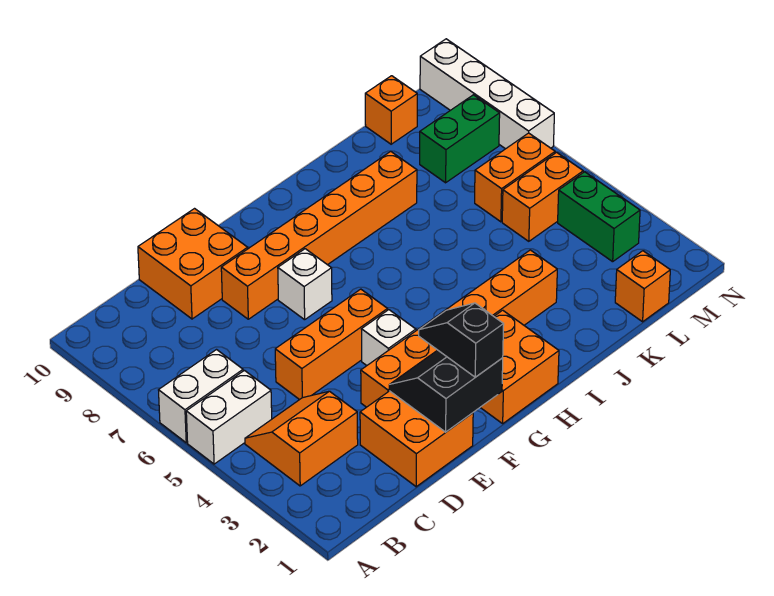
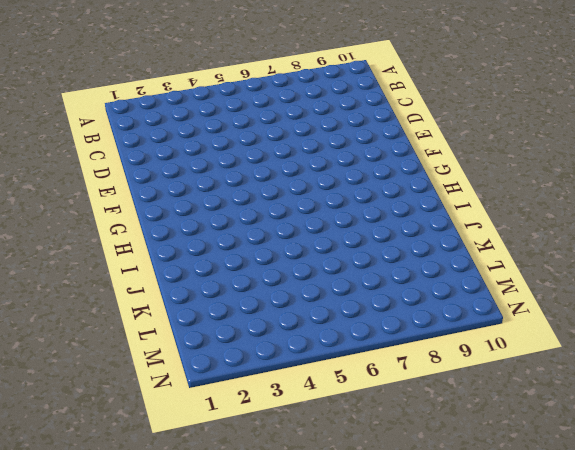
none -> white brick A5:B5 level 1
none -> white brick A6:B6 level 1
none -> orange slope B3:C4 level 1 top 3

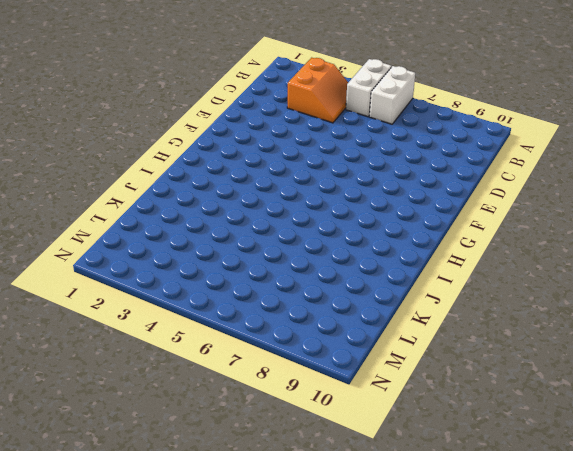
none -> orange brick D1:E2 level 1
none -> orange brick D5:F5 level 1
none -> orange brick D9:E10 level 1

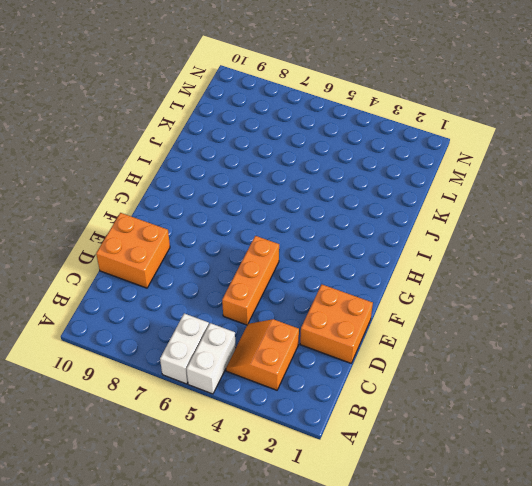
none -> orange brick E3:J3 level 1
none -> orange brick E8:J8 level 1
none -> white brick F4 level 1

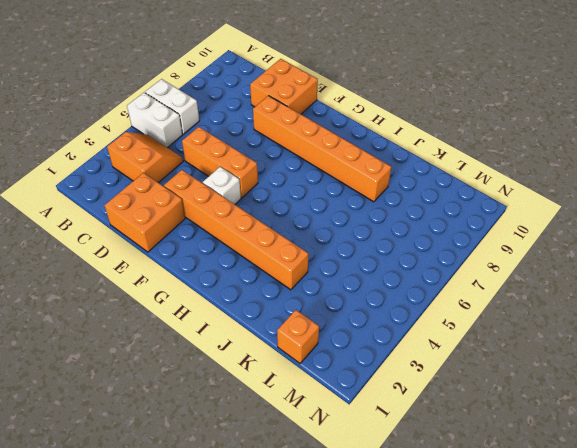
none -> white brick F7 level 1
none -> orange brick G1:H2 level 1
none -> orange brick L5:M5 level 1

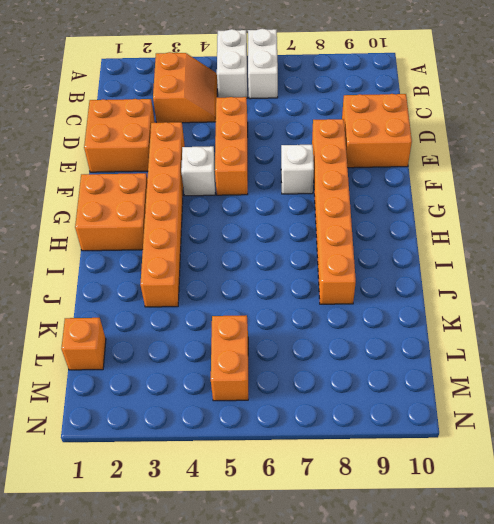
none -> orange brick L6:M6 level 1
none -> green brick L8:M8 level 1
none -> orange brick L10 level 1

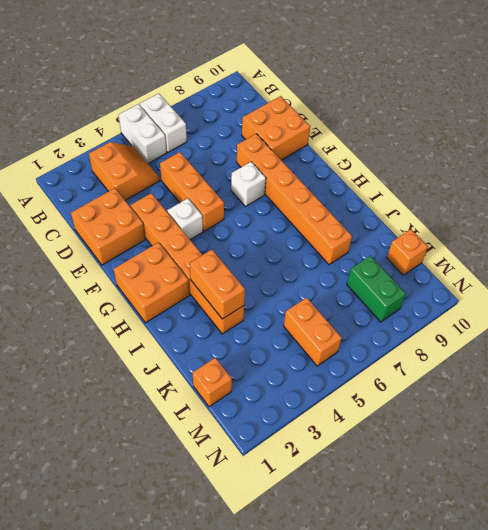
orange brick I3:J3 level 2 -> orange brick L6:M6 level 1
none -> green brick M3:M4 level 1
none -> white brick N7:N10 level 1
none -> black slope E1:F2 level 2 top 1

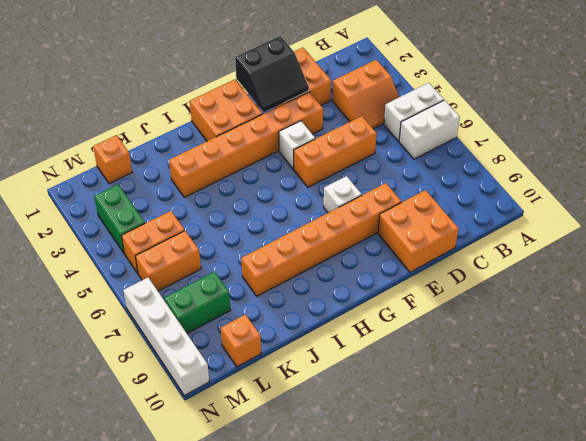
none -> black slope F1:F2 level 3 top 1

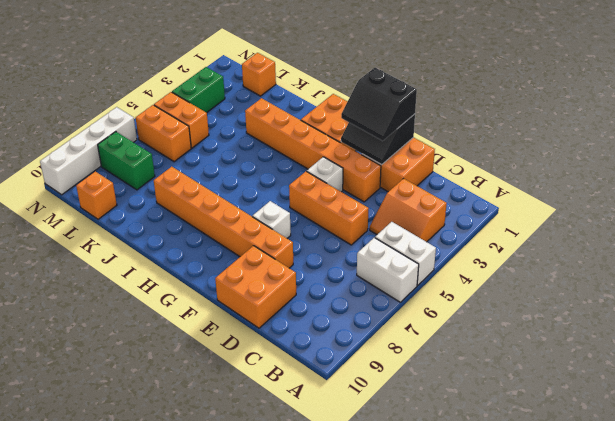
black slope E1:F2 level 3 top 1 -> black slope F1:F2 level 3 top 1

